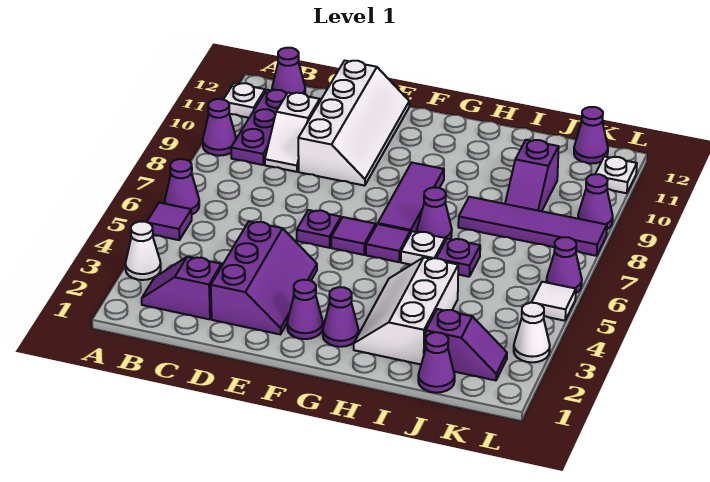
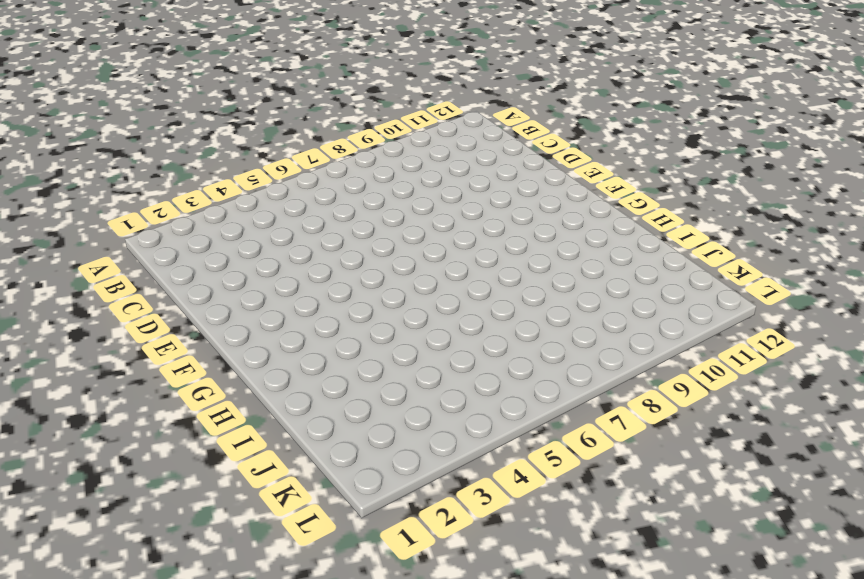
none -> white cone A3 level 1
none -> purple tile A5 level 1
none -> purple cone A6 level 1
none -> purple cone A9 level 1

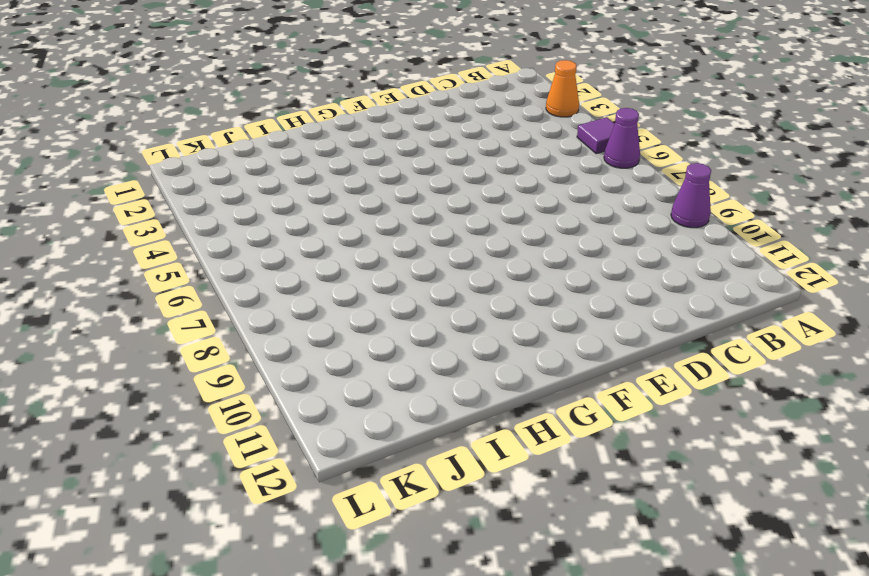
orange cone A3 level 1 -> white cone A3 level 1
none -> white plate A11 level 1
none -> purple slope B2:C2 level 1 top C
none -> purple plate B9:B11 level 1
none -> purple cone B12 level 1

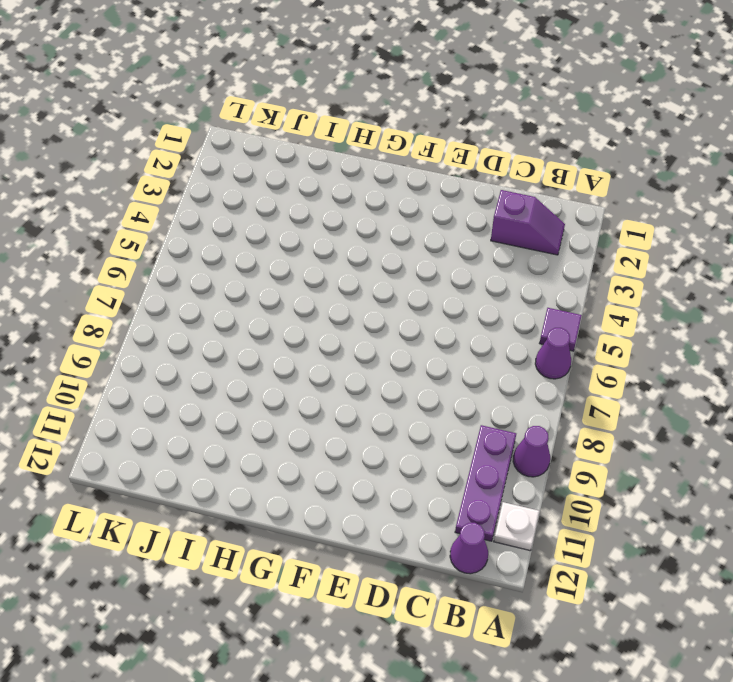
none -> white cone A3 level 1
none -> white slope C9:C10 level 1 top 10
none -> purple slope D2:E4 level 1 top D
none -> white slope D9:E12 level 1 top D

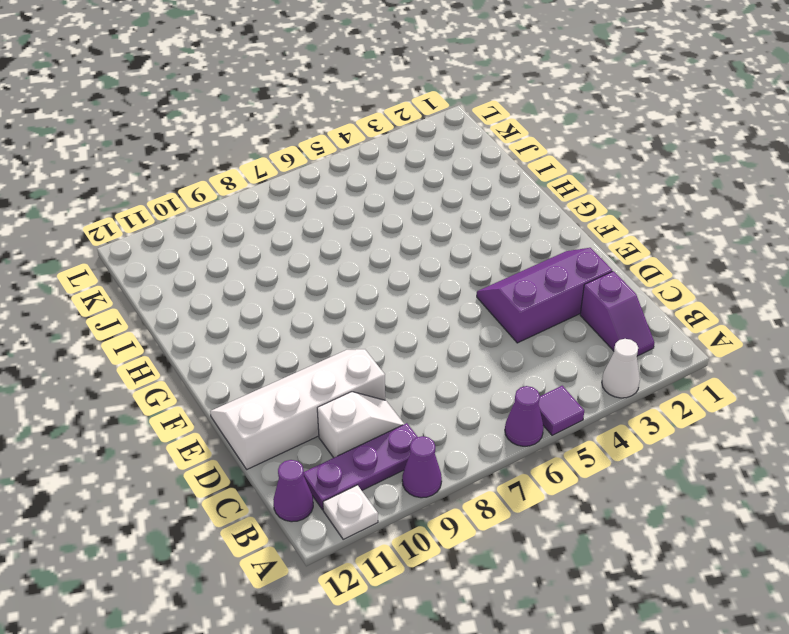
none -> purple plate E6 level 1
none -> purple cone F2 level 1
none -> purple tile F6 level 1
none -> purple cone G2 level 1

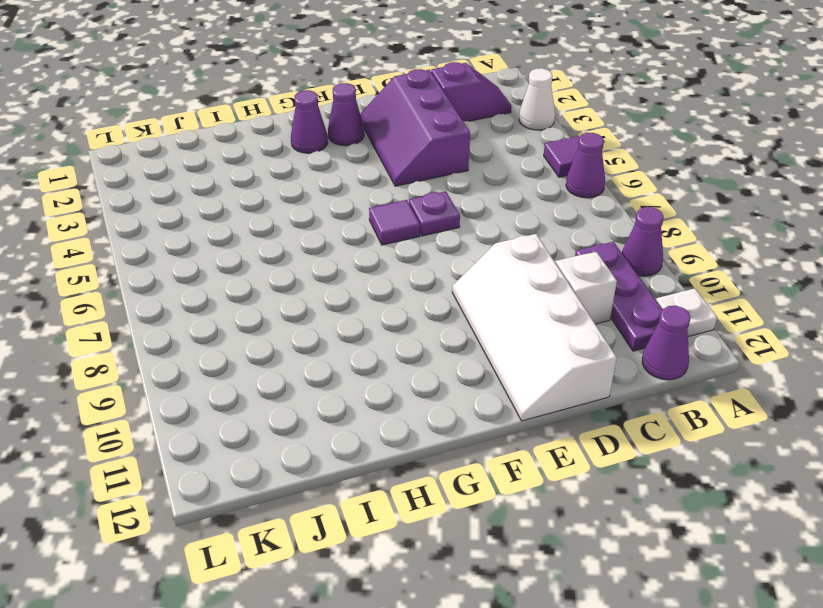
none -> purple tile G6 level 1
none -> purple tile G7:G9 level 1
none -> white slope H2:I4 level 1 top I
none -> white plate H6 level 1

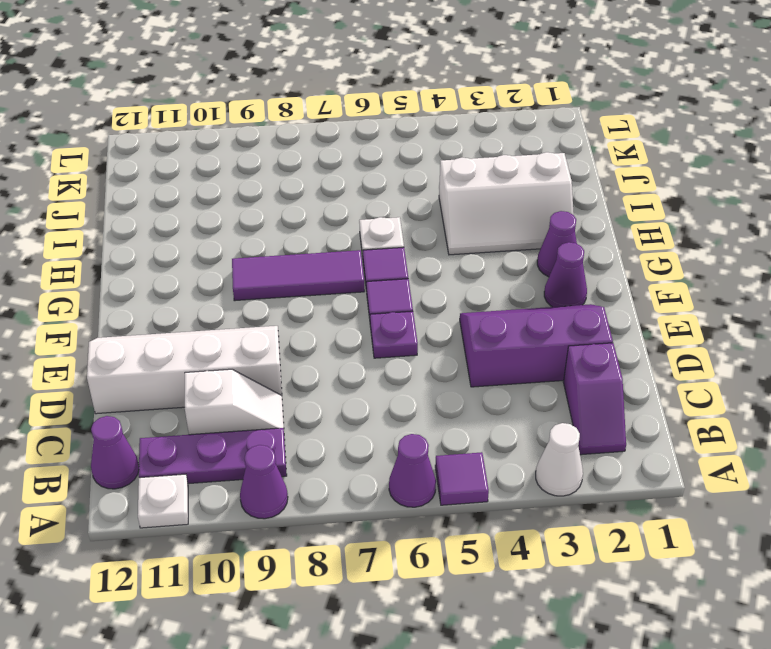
none -> purple cone H7 level 1
none -> purple plate I6 level 1
none -> purple tile I8:L8 level 1
none -> purple cone J1 level 1

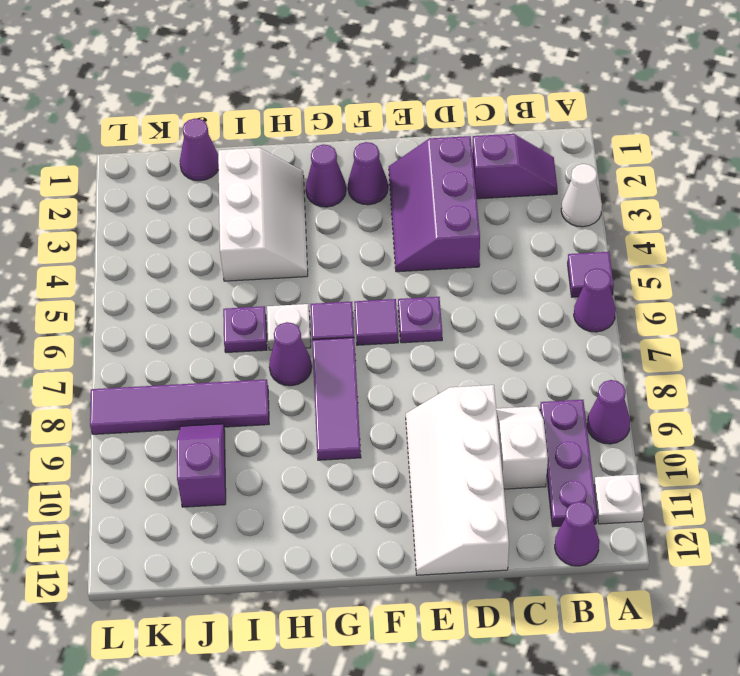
none -> purple slope J2:K2 level 1 top J
none -> purple cone K12 level 1
none -> white cone L3 level 1
none -> white tile L5 level 1

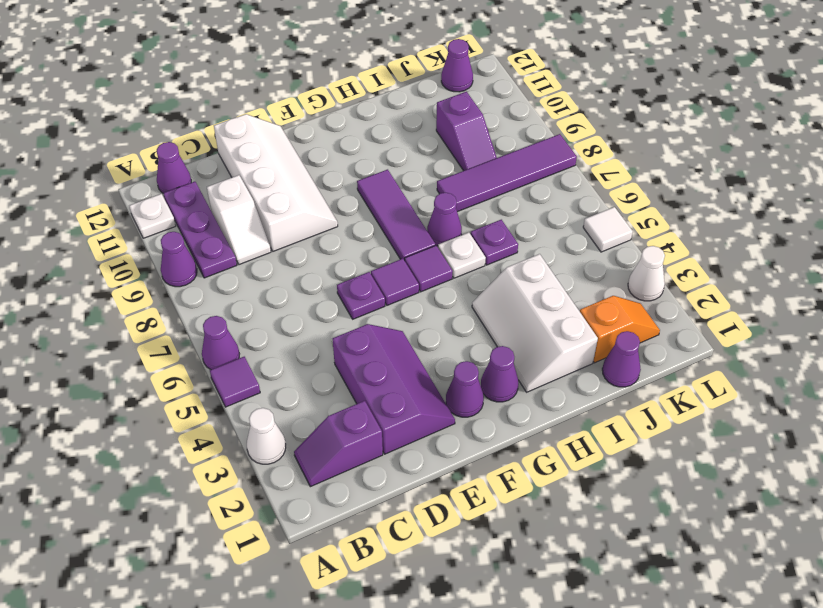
orange slope J2:K2 level 1 top J -> purple slope J2:K2 level 1 top J
none -> purple cone L6 level 1
none -> purple cone L9 level 1
none -> white plate L11 level 1

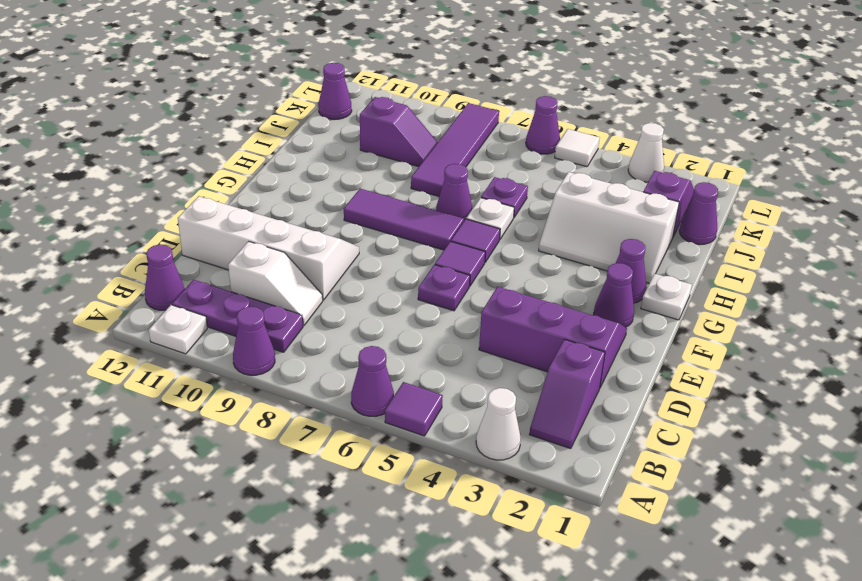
white plate G1 level 1 -> white plate L11 level 1
none -> purple cone L9 level 1

